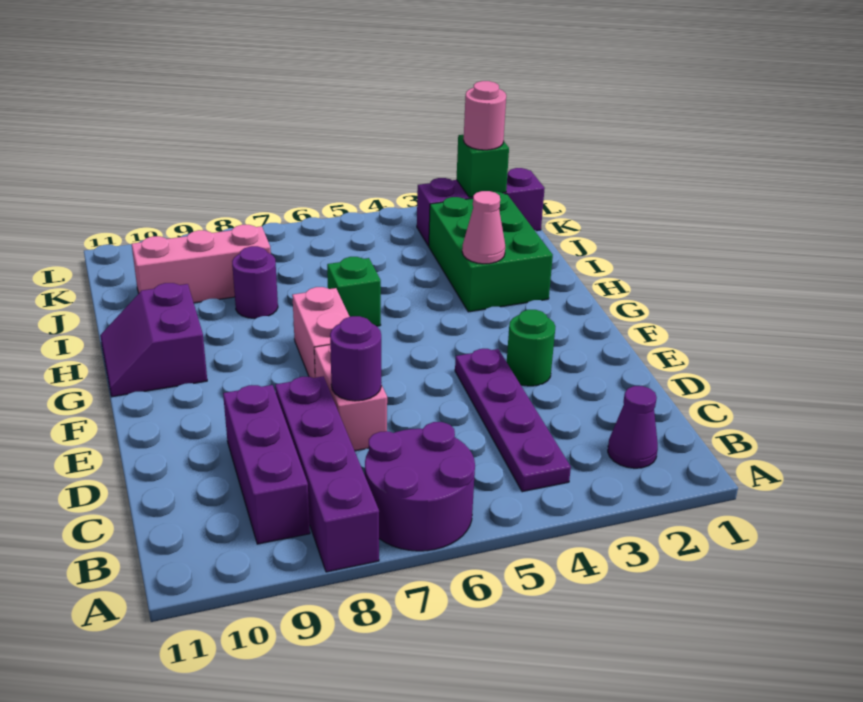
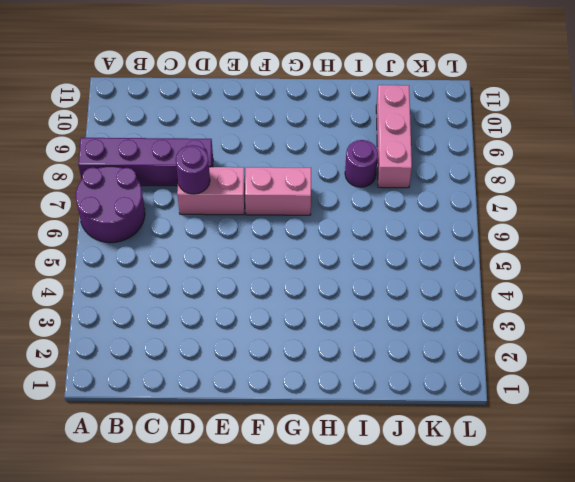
none -> purple cone B2 level 1
none -> purple plate B4:E4 level 1
none -> purple brick B9:D9 level 1

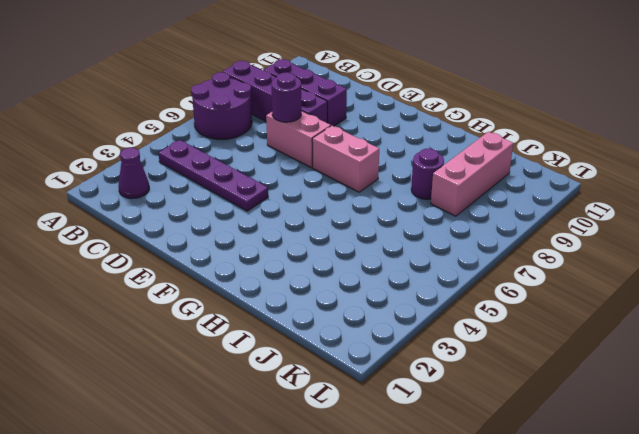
none -> green round brick E3 level 1
none -> purple slope G10:H11 level 1 top 10
none -> green brick H2:J3 level 1

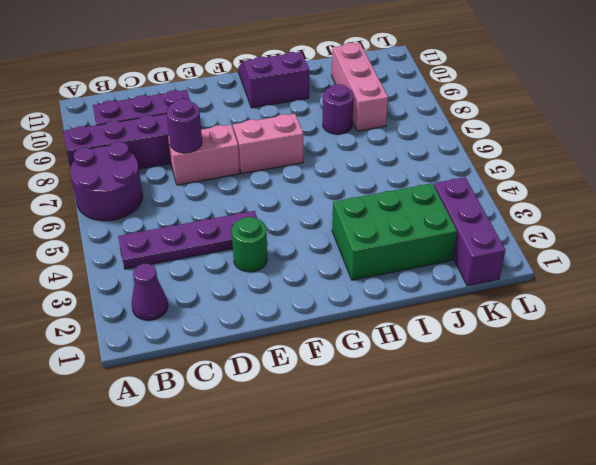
none -> green brick H6 level 1
none -> pink cone H3 level 2
none -> green brick K2 level 2

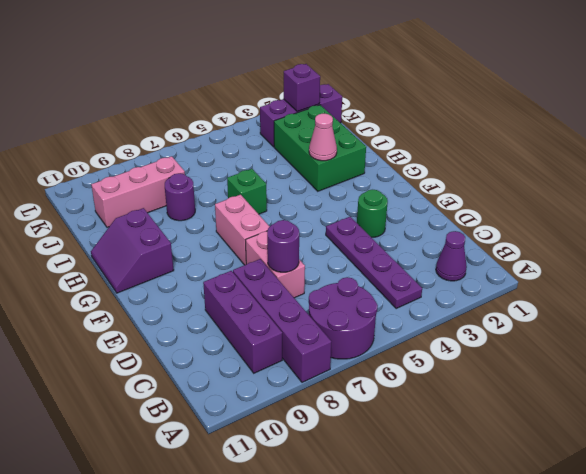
purple brick K2 level 2 -> green brick K2 level 2
none -> pink round brick K2 level 3

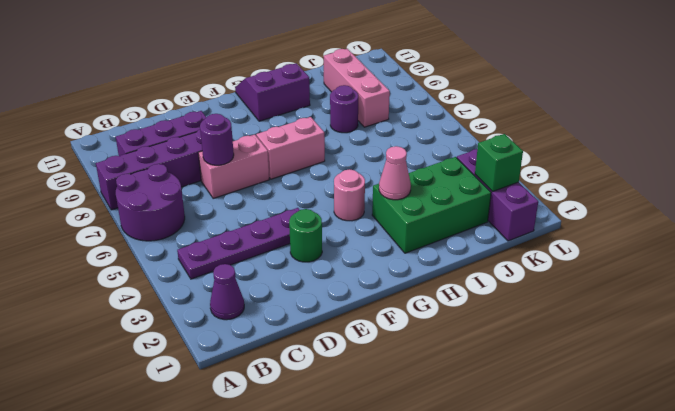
pink round brick G4 level 1 -> pink round brick K2 level 3
none -> green brick H6 level 1

